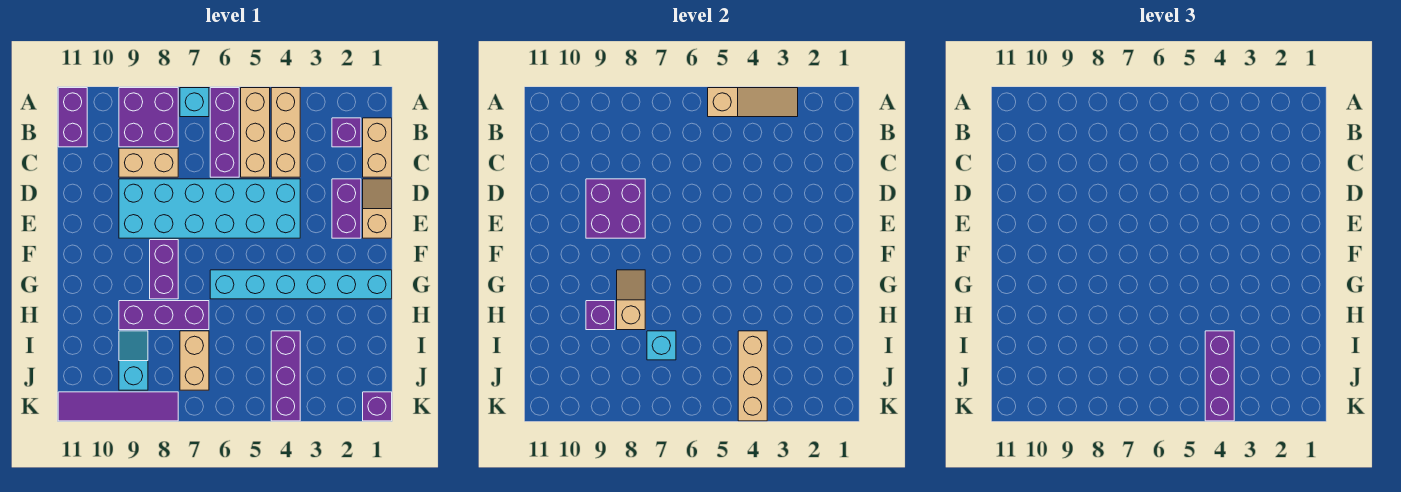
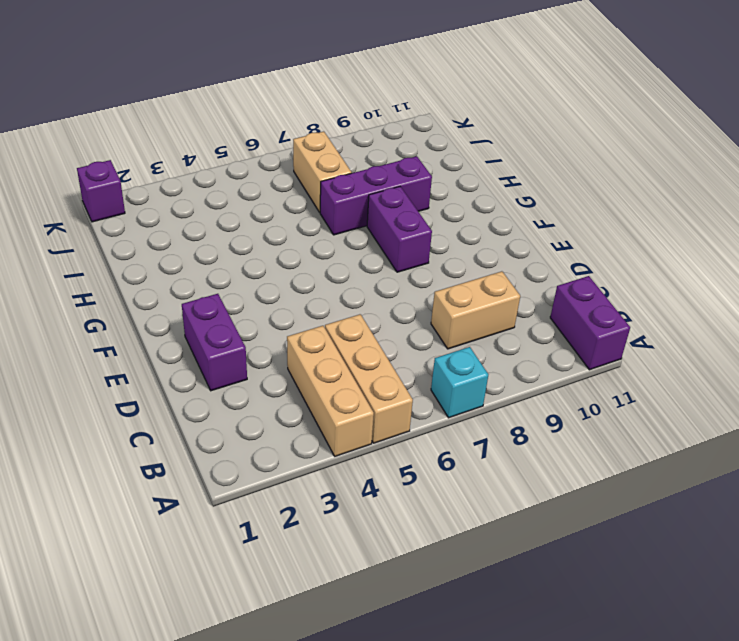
none -> purple brick A6:C6 level 1
none -> purple brick A8:B9 level 1
none -> tan brick B1:C1 level 1

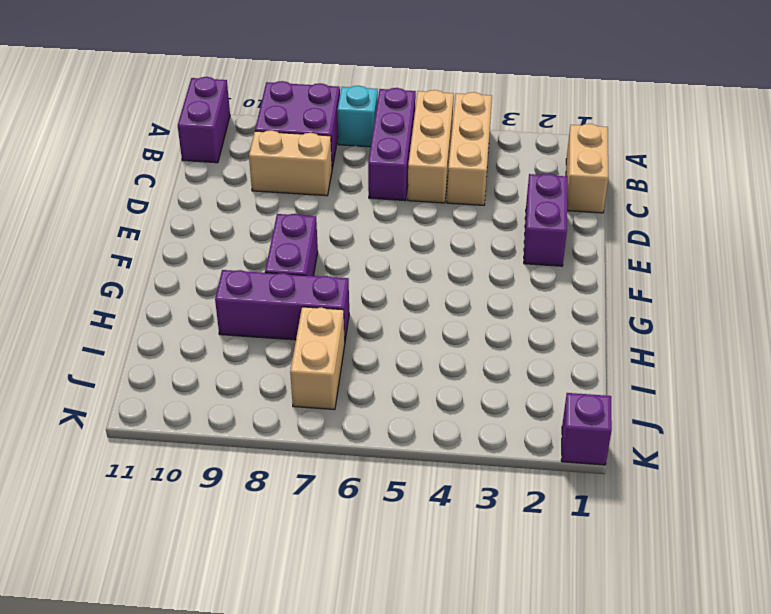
none -> purple brick B2 level 1
none -> tan slope D1:E1 level 1 top E
none -> cyan brick D4:E9 level 1

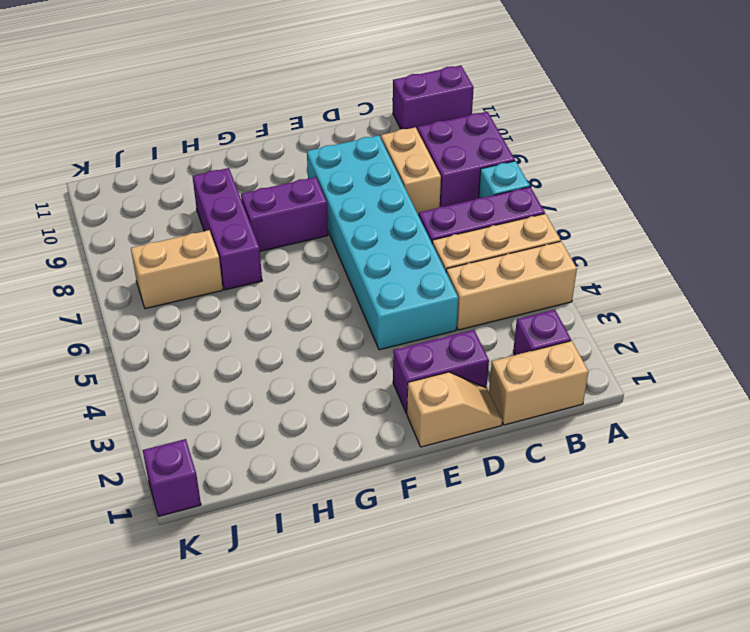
none -> cyan brick G1:G6 level 1
none -> purple brick I4:K4 level 1
none -> cyan slope I9:J9 level 1 top J

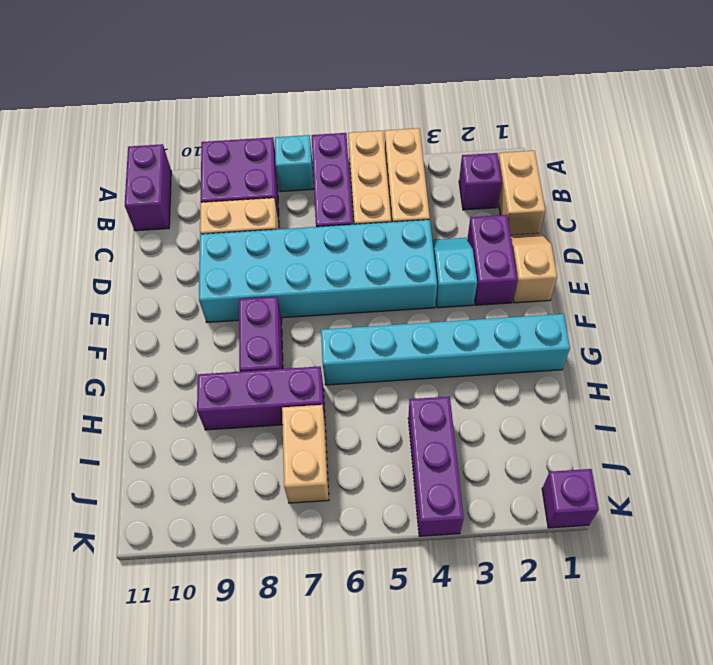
cyan slope D3:E3 level 1 top E -> cyan slope I9:J9 level 1 top J
none -> purple tile K8:K11 level 1
none -> tan slope A3:A5 level 2 top 5
none -> purple brick D8:E9 level 2

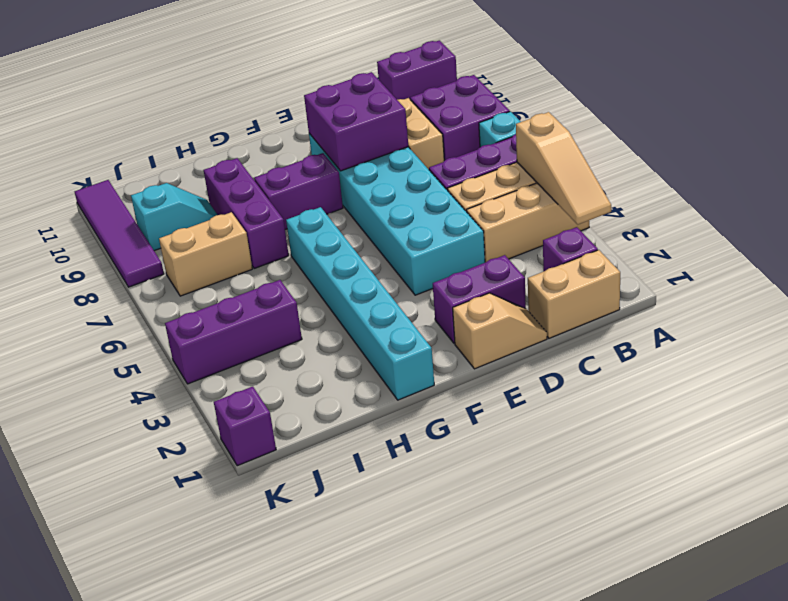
none -> tan slope G8:H8 level 2 top H
none -> purple brick H9 level 2
none -> tan brick I4:K4 level 2

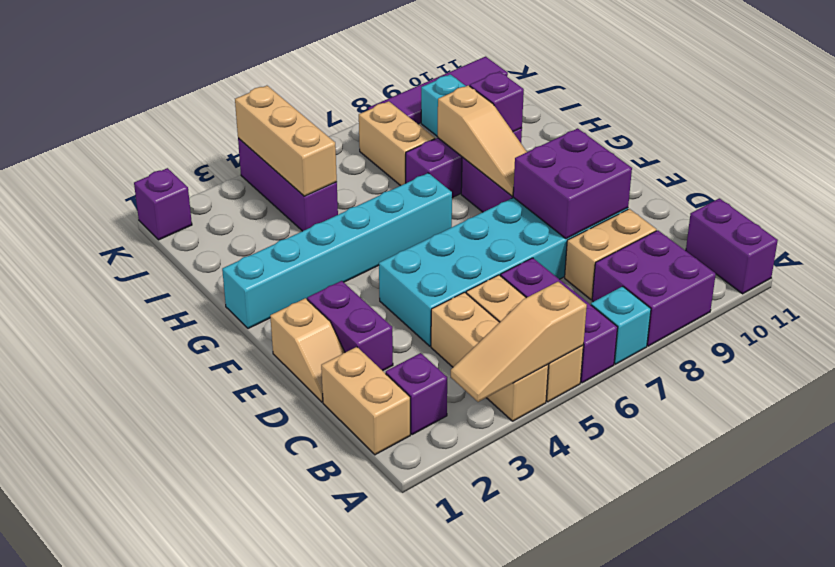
tan slope F8:H8 level 2 top H -> tan slope G8:H8 level 2 top H
none -> cyan brick I7 level 2
none -> purple brick I4:K4 level 3

